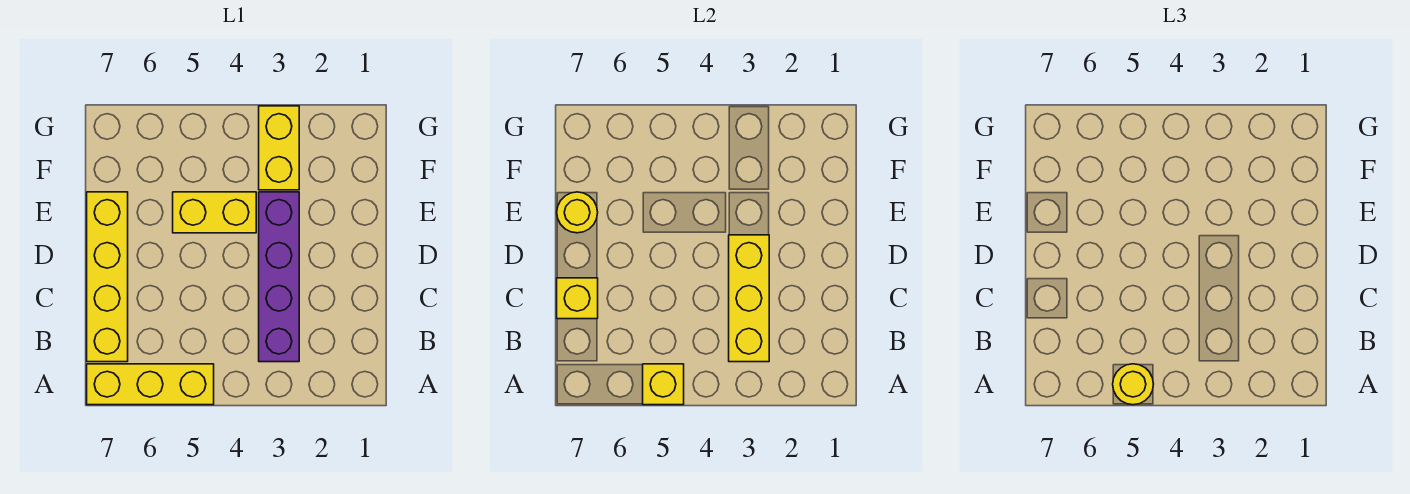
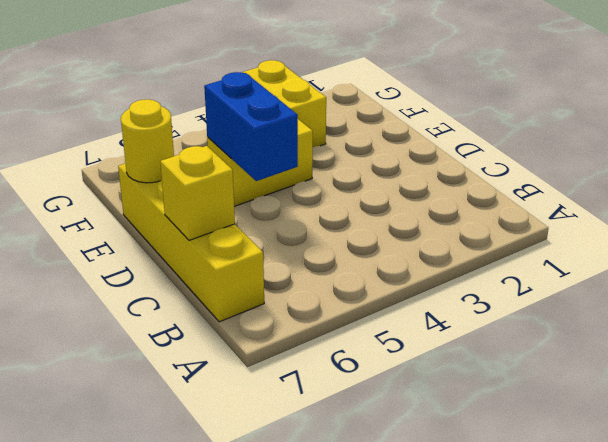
blue brick D5:E5 level 2 -> none
none -> yellow brick A5:A7 level 1
none -> purple brick B3:E3 level 1

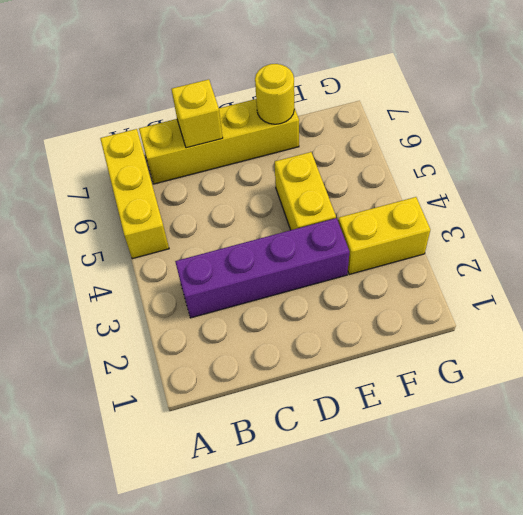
none -> yellow brick A5 level 2
none -> yellow brick B3:D3 level 2

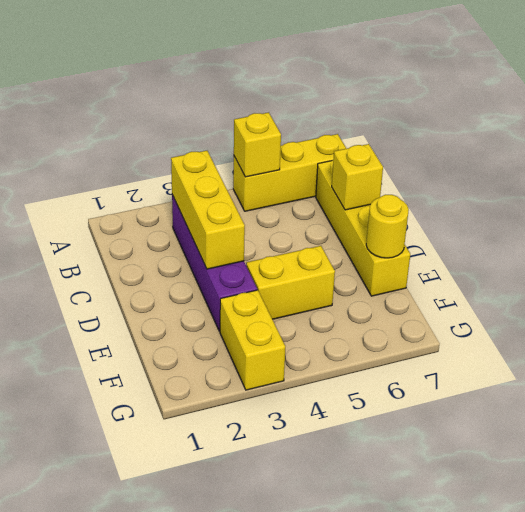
none -> yellow round brick A5 level 3

